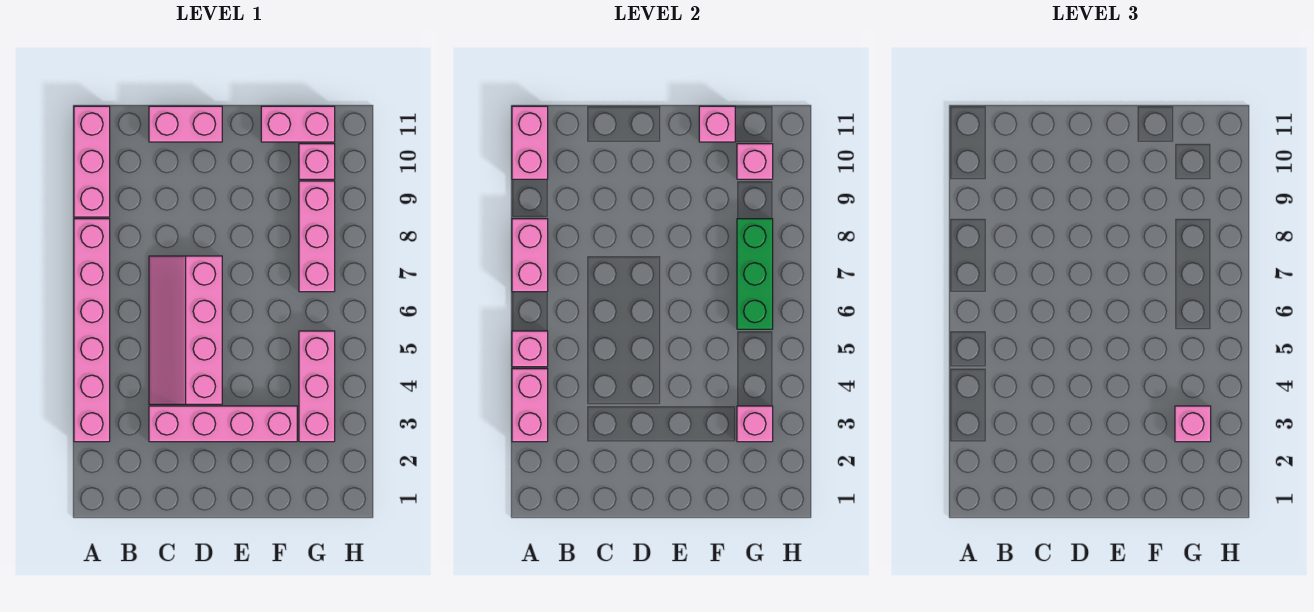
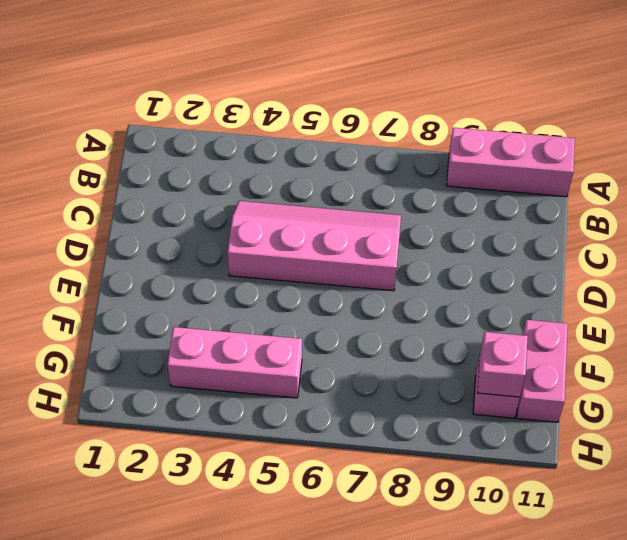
none -> pink brick A3:A8 level 1
none -> pink brick C3:F3 level 1
none -> pink brick C11:D11 level 1

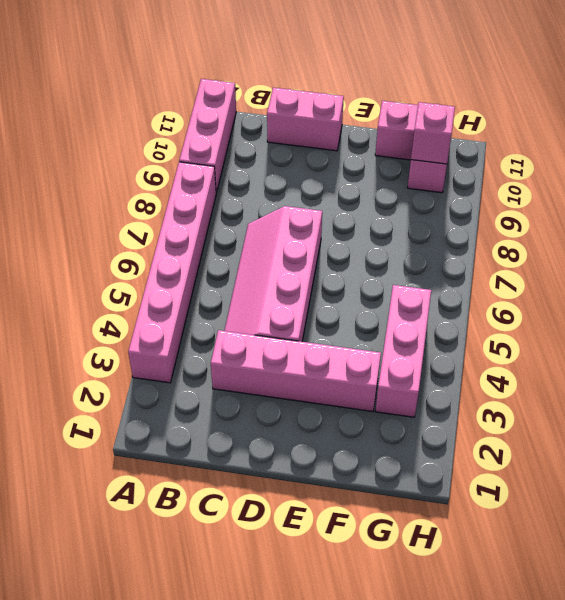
none -> pink brick G7:G9 level 1
none -> pink brick A3:A4 level 2
none -> pink brick A5 level 2

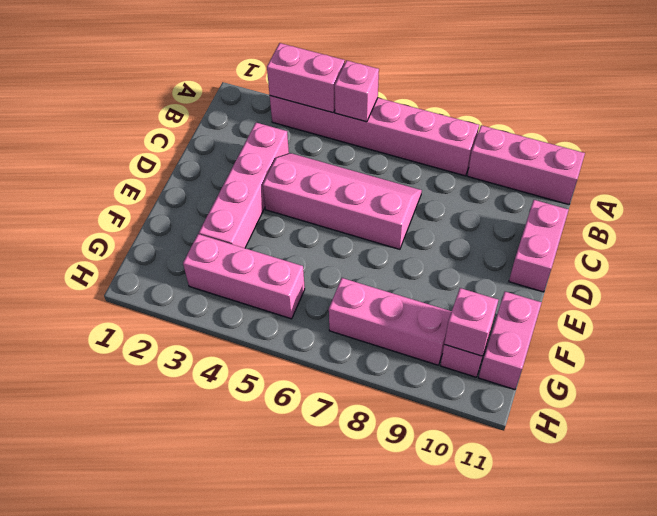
none -> pink brick A7:A8 level 2
none -> pink brick A10:A11 level 2
none -> pink brick F11 level 2

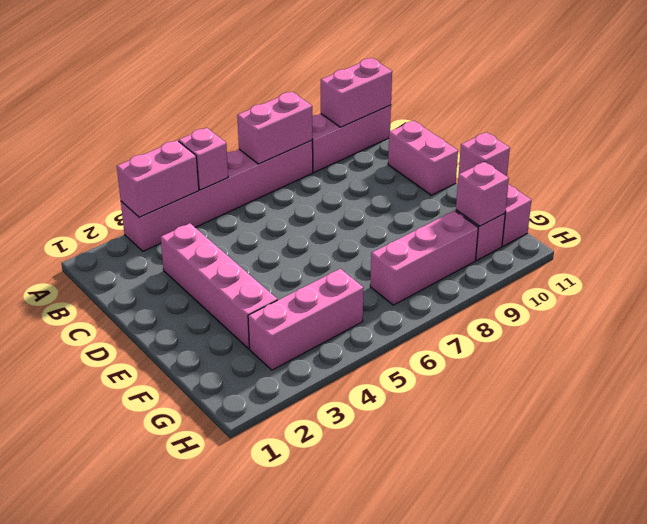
none -> pink slope C4:D7 level 1 top D
none -> pink brick G3 level 2
none -> green brick G6:G8 level 2

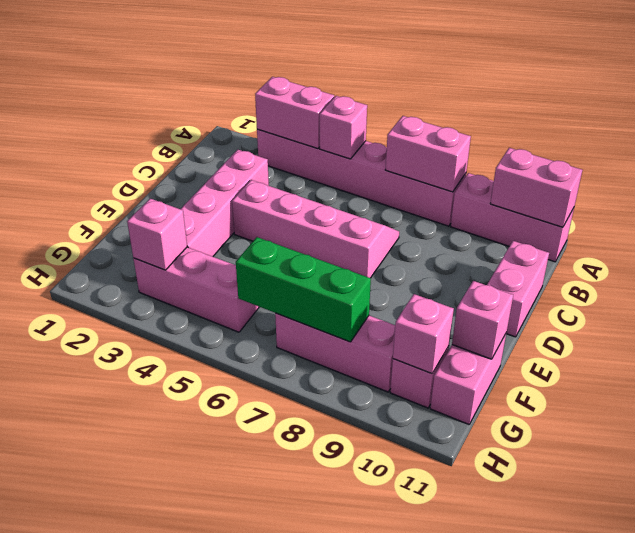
none -> pink brick G3 level 3

